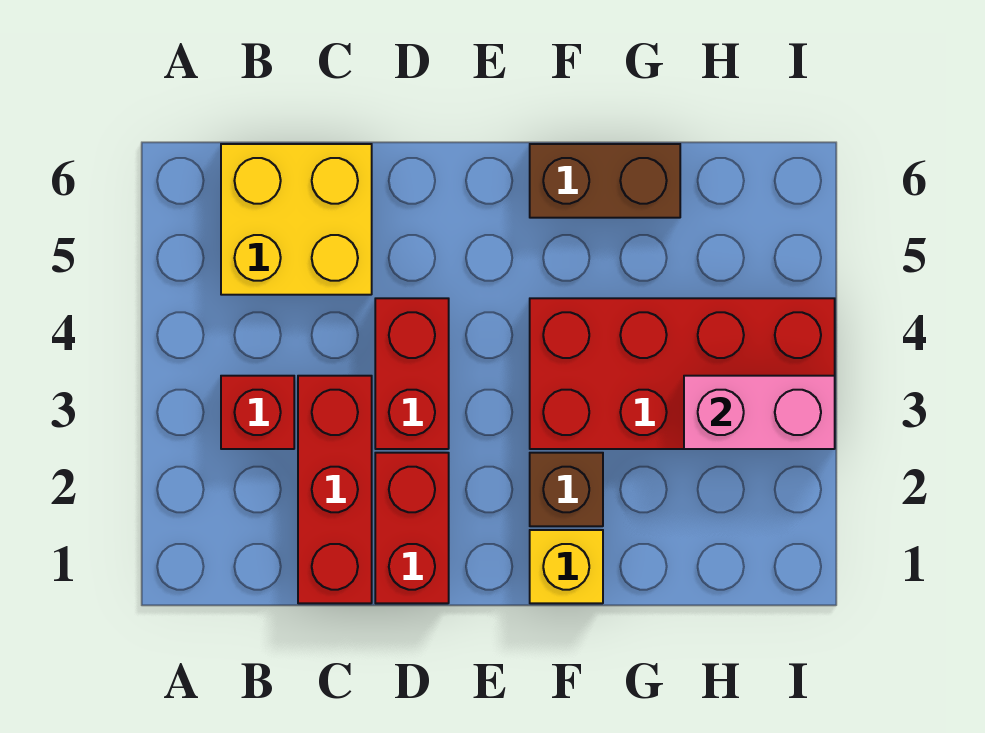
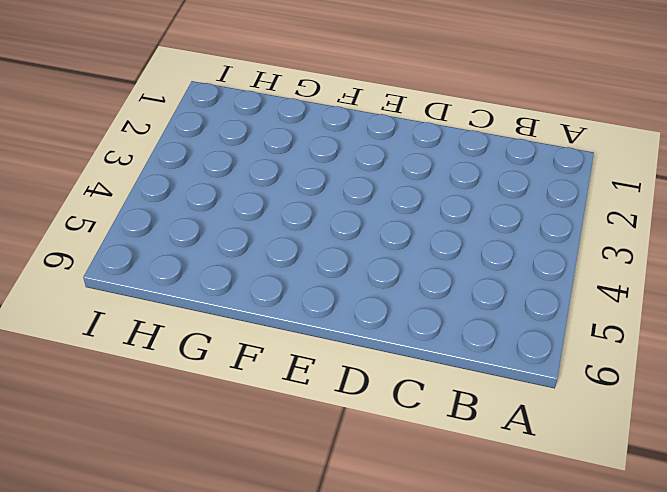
none -> red brick B3 level 1
none -> yellow brick B5:C6 level 1

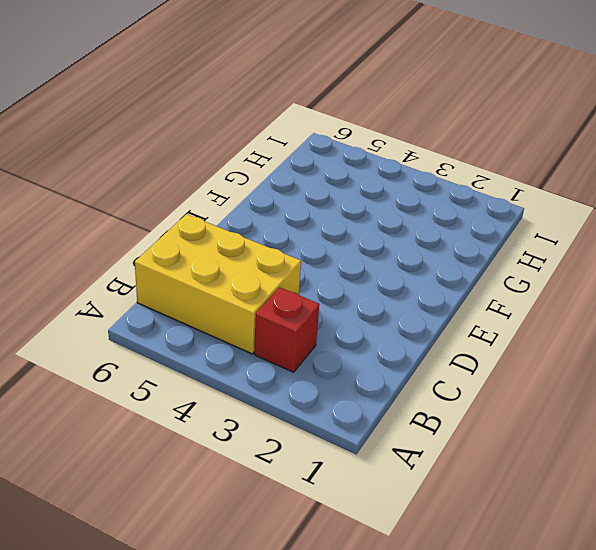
yellow brick B4:C6 level 1 -> yellow brick B5:C6 level 1
none -> red brick C1:C3 level 1
none -> red brick D1:D2 level 1

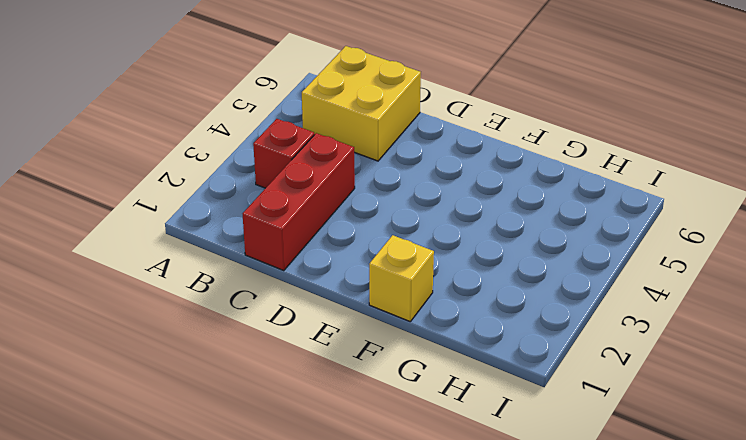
none -> red brick D1:D2 level 1
none -> red brick D3:D4 level 1

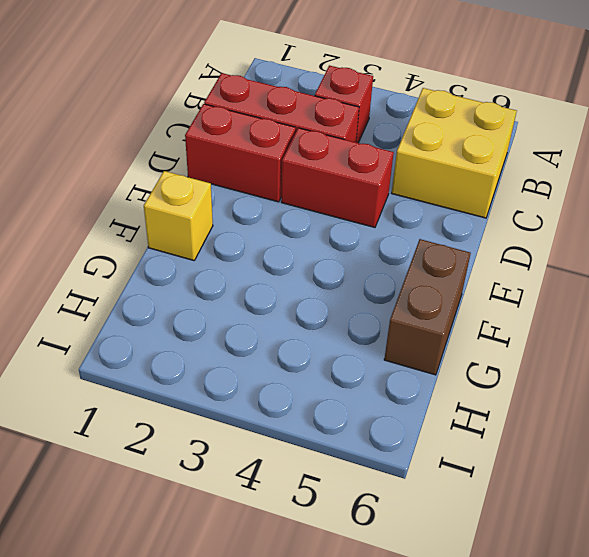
none -> brown brick F2 level 1
none -> red brick F3:I4 level 1

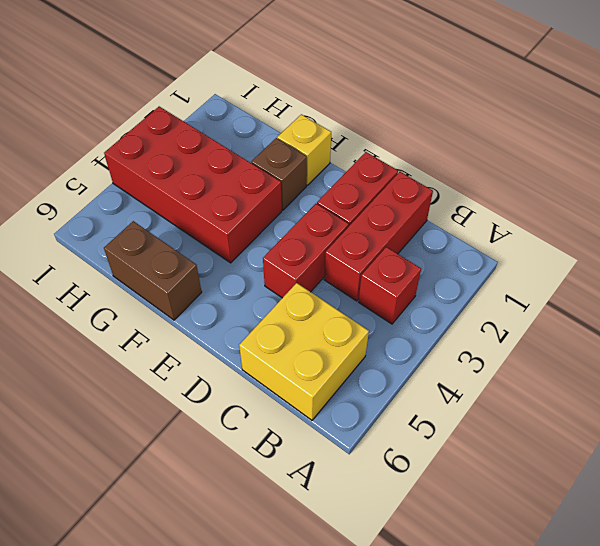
none -> pink brick H3:I3 level 2

